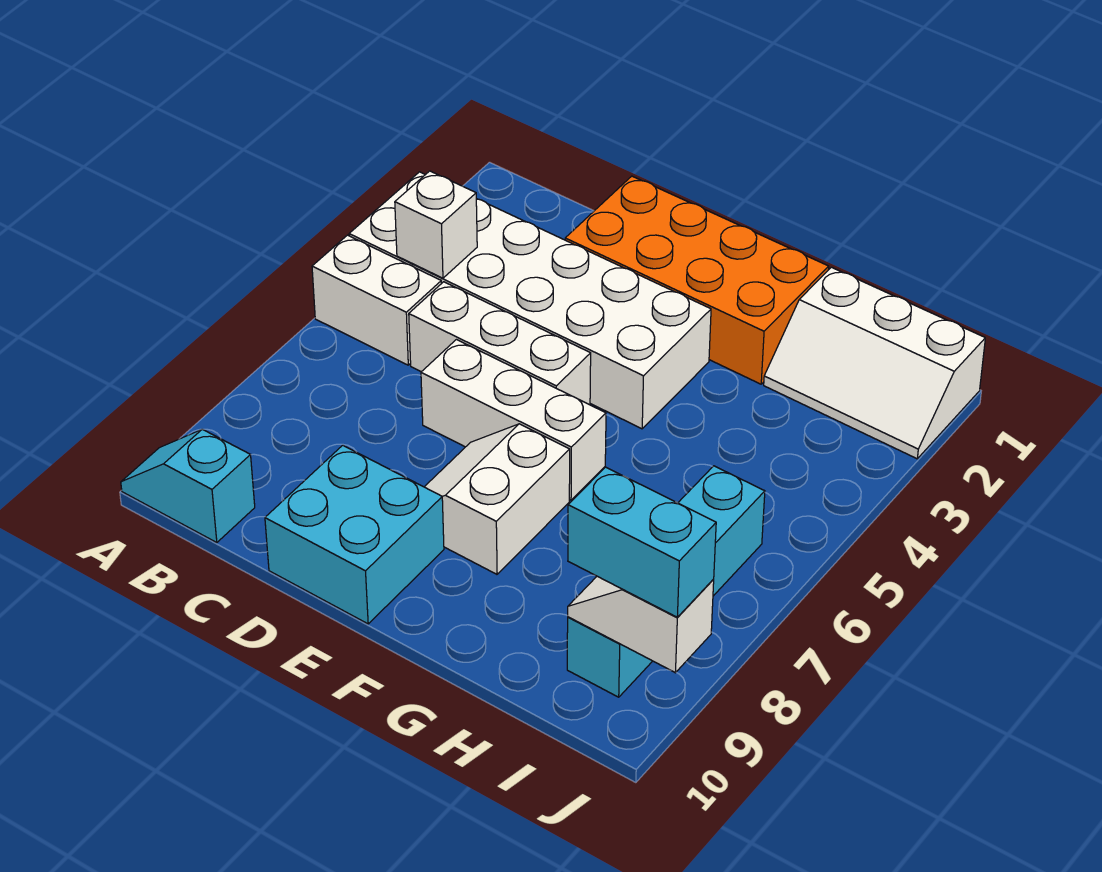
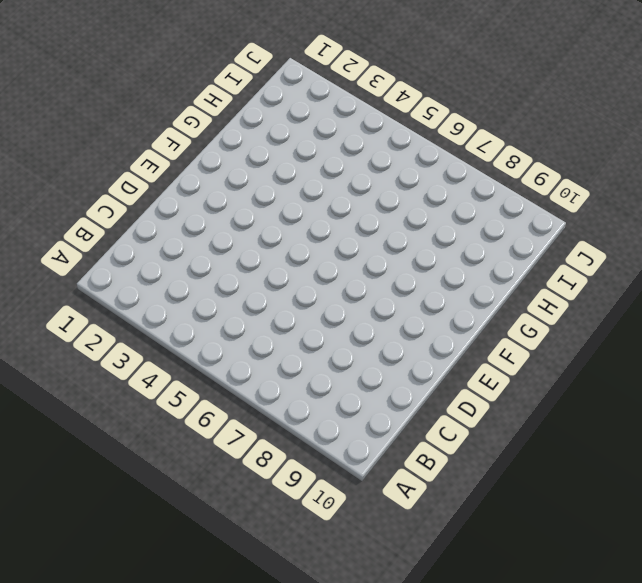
none -> white brick A3:F4 level 1
none -> white brick A5:B5 level 1
none -> cyan slope A10:B10 level 1 top B

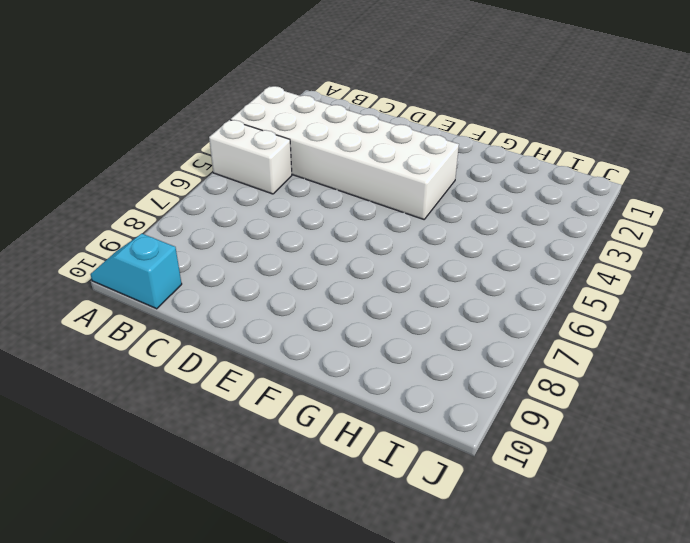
none -> white brick C5:E5 level 1
none -> orange brick D1:G2 level 1
none -> white brick D6:F6 level 1

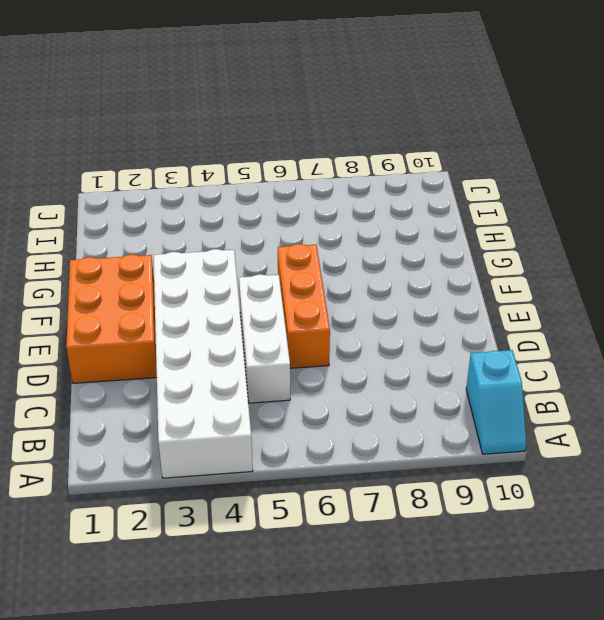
orange brick D1:F2 level 1 -> orange brick D1:G2 level 1
orange brick D6:F6 level 1 -> white brick D6:F6 level 1
none -> white brick A5:B5 level 1
none -> cyan brick D9:E10 level 1
none -> white slope E7:F8 level 1 top F

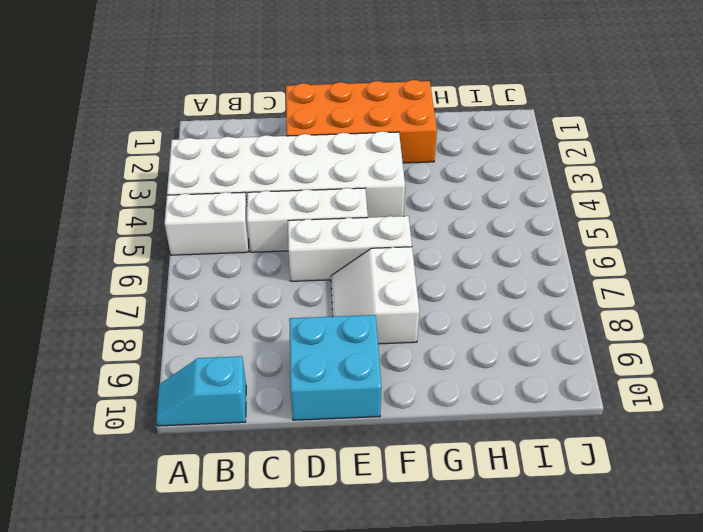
none -> white slope H1:J2 level 1 top 1
none -> cyan brick I6:I9 level 1
none -> white brick B4 level 2

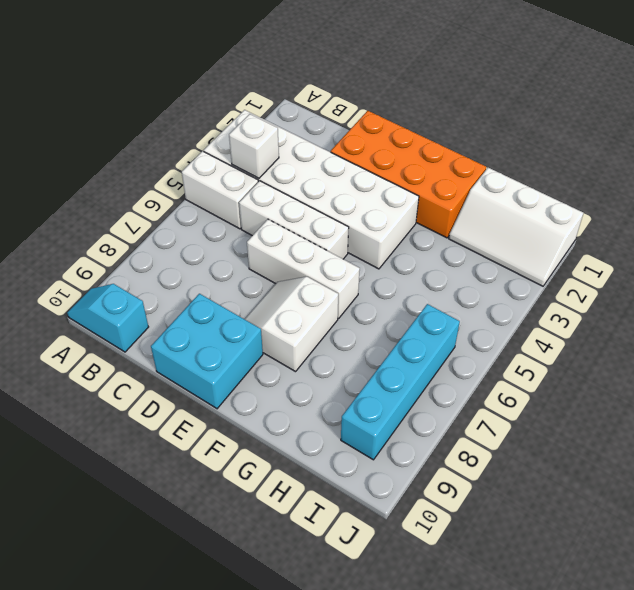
none -> white slope I9:J9 level 2 top J
none -> cyan brick I9:J9 level 3

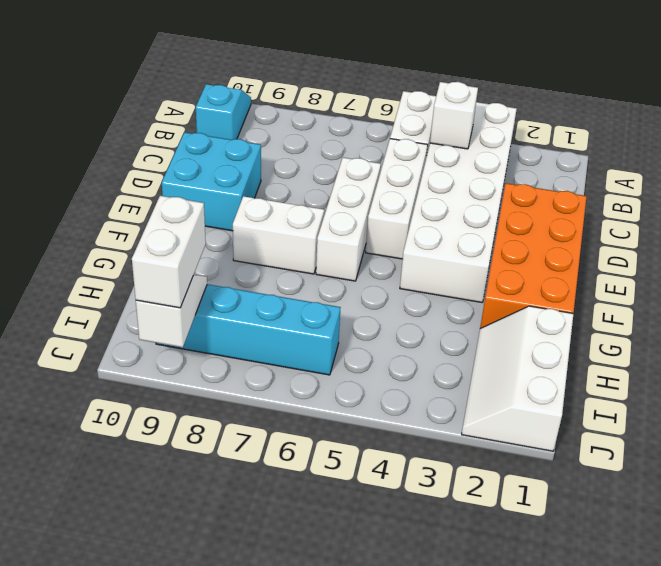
white brick I9:J9 level 3 -> cyan brick I9:J9 level 3

